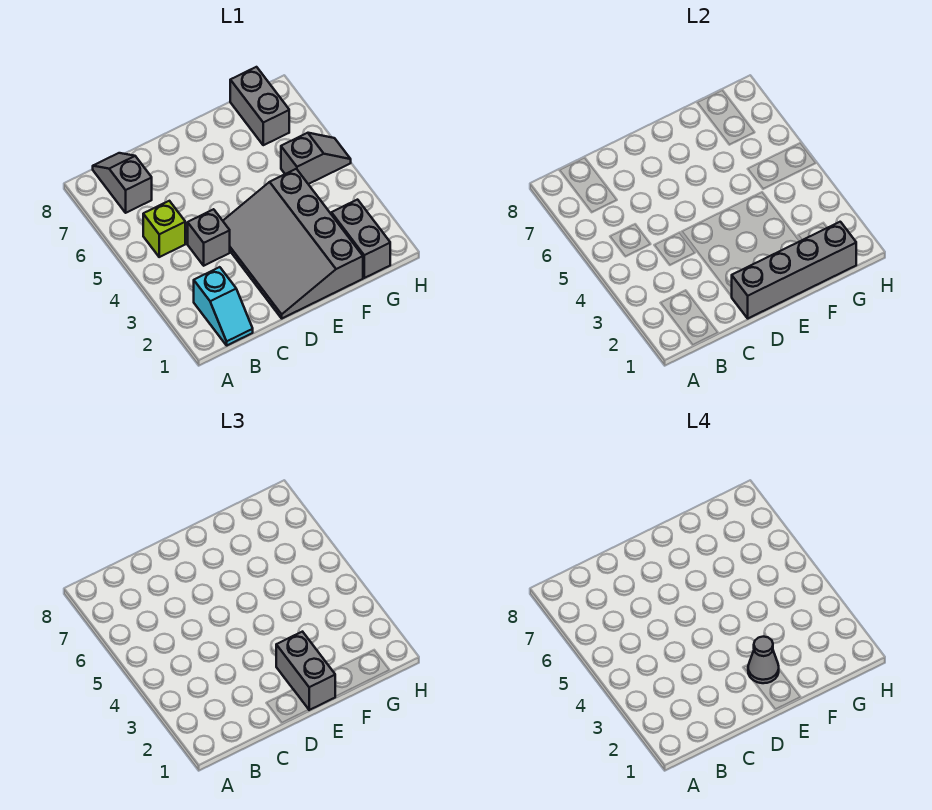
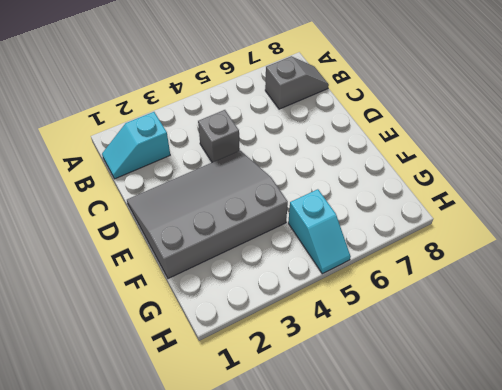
cyan slope G5:H5 level 1 top G -> grey slope G5:H5 level 1 top G
none -> lime brick B5 level 1
none -> grey brick G1:G2 level 1

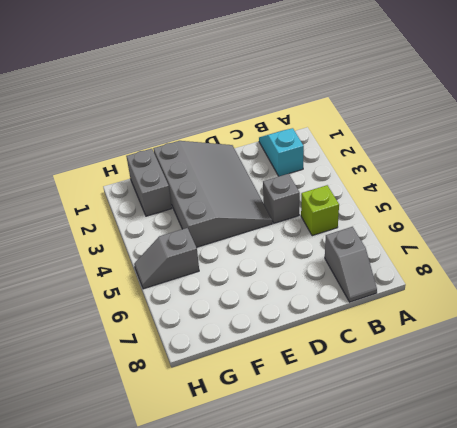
none -> grey brick G7:G8 level 1
none -> grey brick D1:G1 level 2

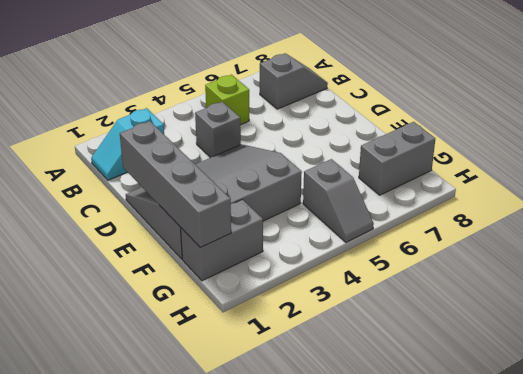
none -> grey brick E1:E2 level 3
none -> grey cone E2 level 4

